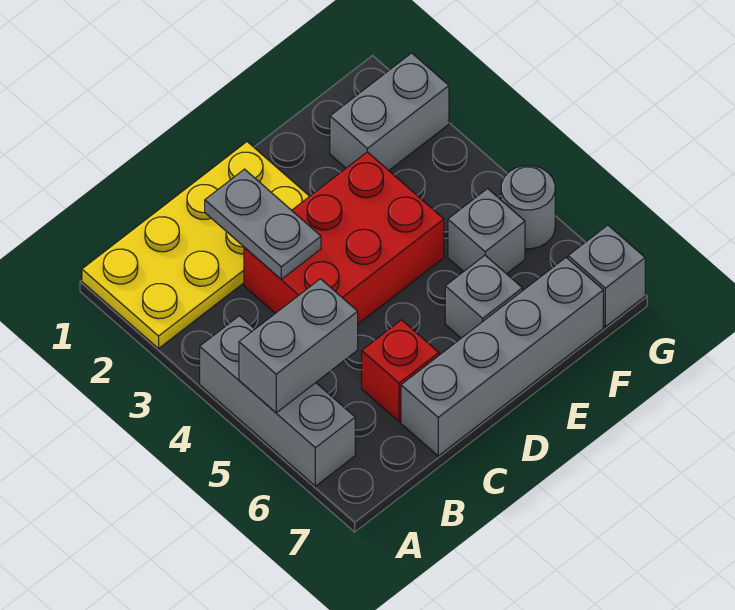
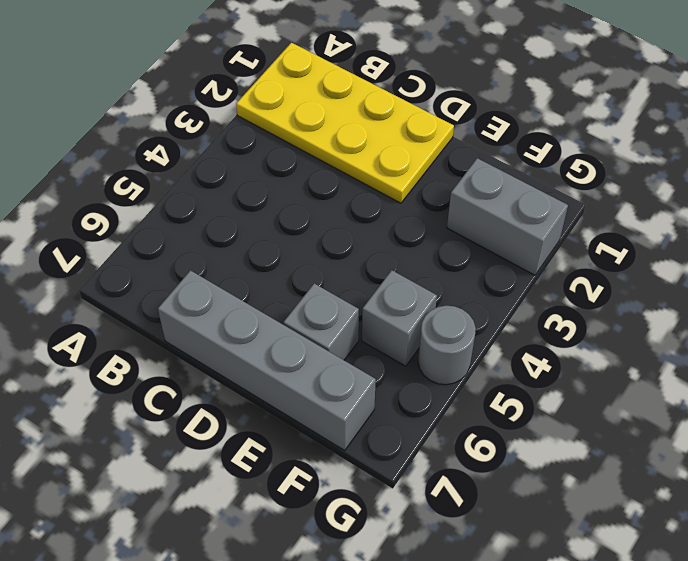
none -> grey brick A4:A6 level 1
none -> red brick C3:E4 level 1
none -> red brick C6 level 1

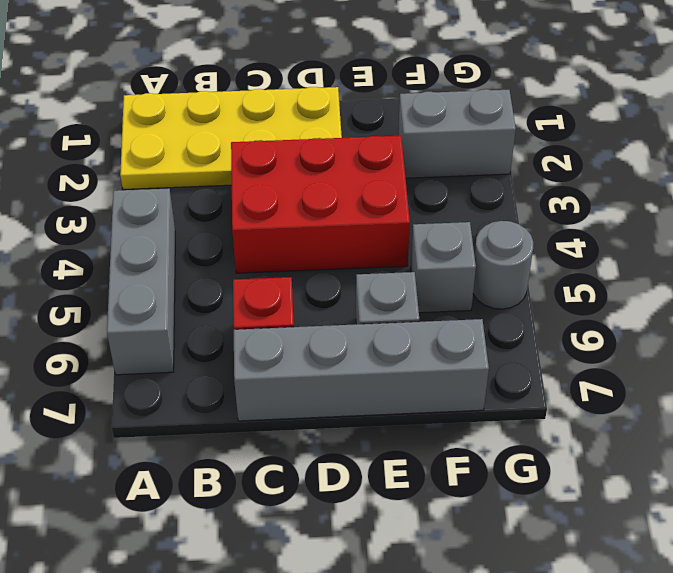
none -> grey brick G7 level 1
none -> grey brick A5:B5 level 2
none -> grey plate C2:C3 level 2

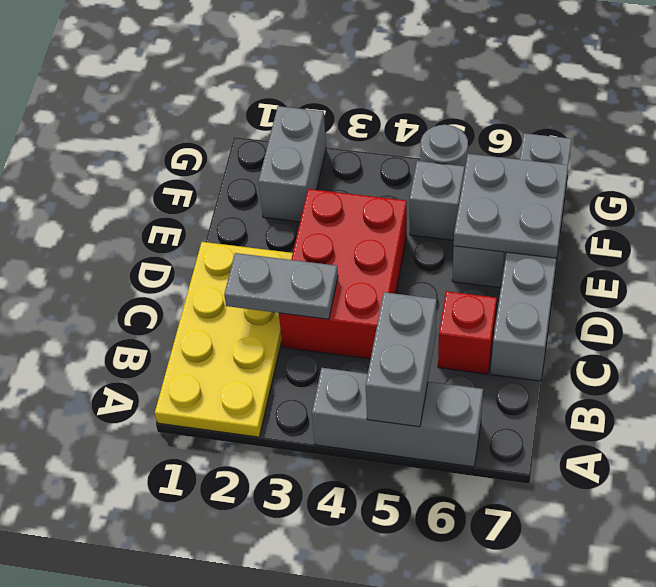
grey plate E6:F7 level 2 -> none

